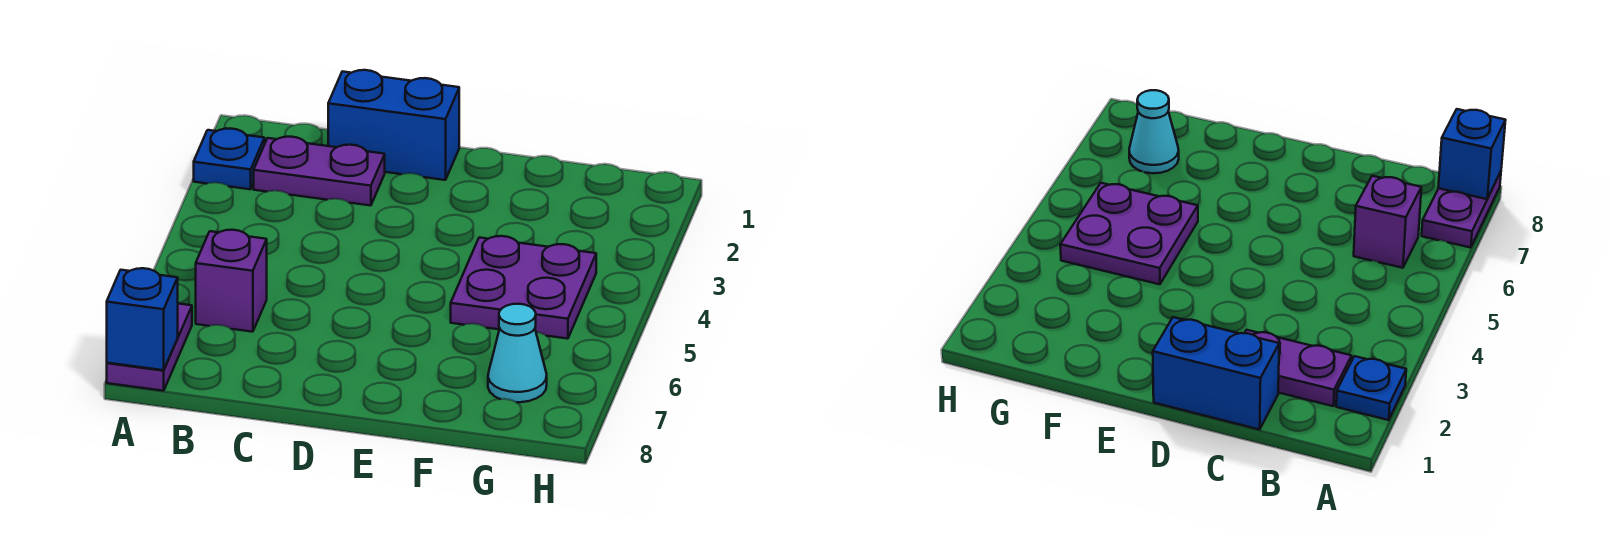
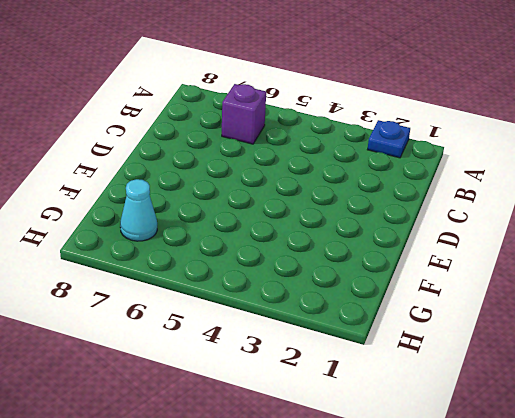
none -> purple plate A7:A8 level 1
none -> purple plate B2:C2 level 1

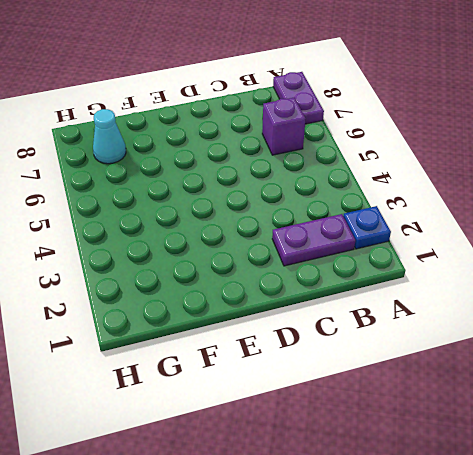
none -> blue brick C1:D1 level 1
none -> purple plate F4:G5 level 1

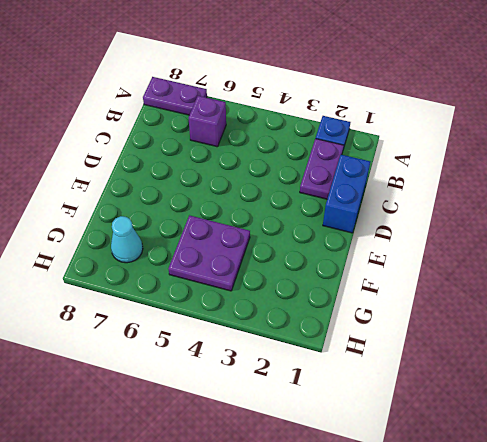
none -> blue brick A8 level 2

